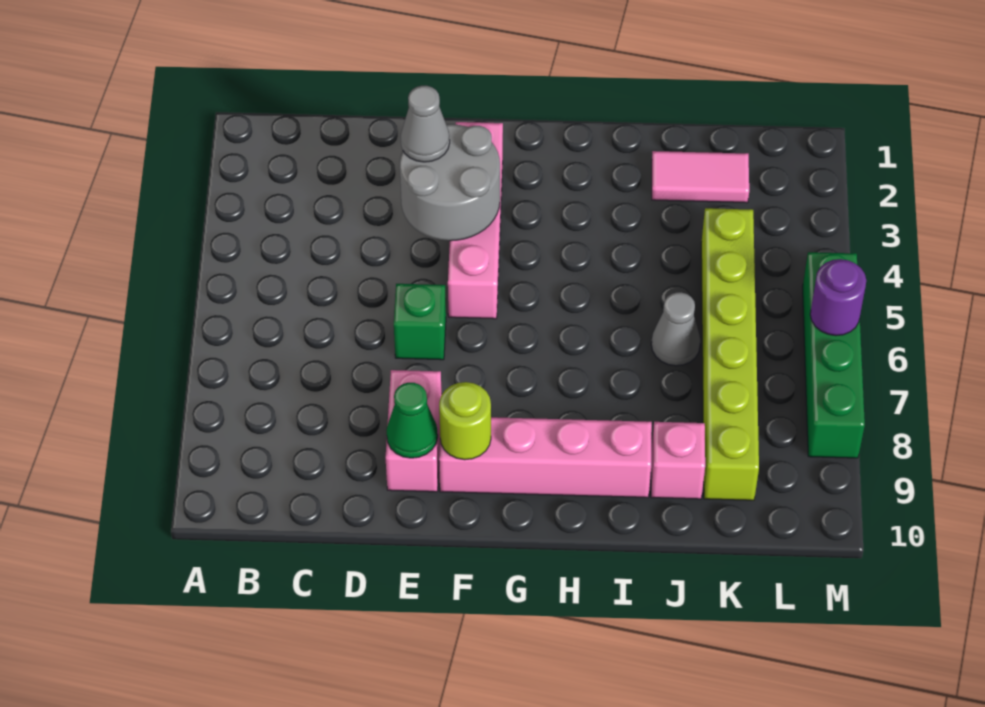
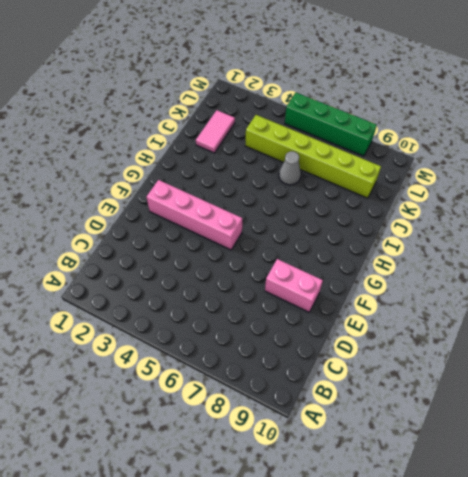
none -> green brick E6 level 1
none -> pink brick F9:I9 level 1
none -> pink brick J9 level 1

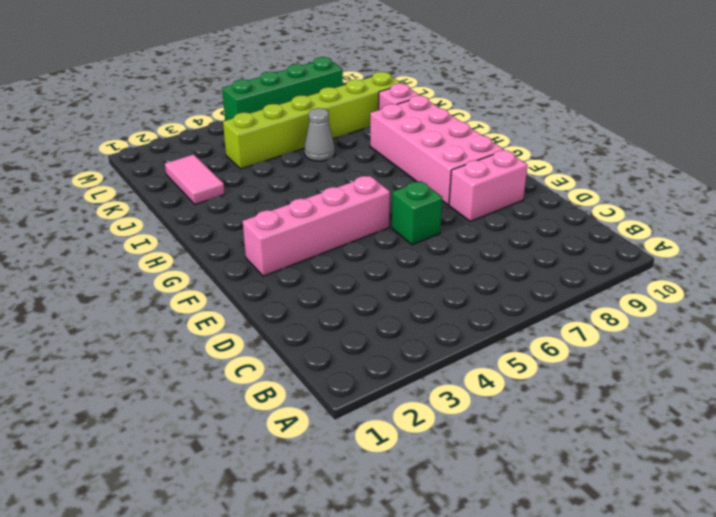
pink brick F8:I9 level 1 -> pink brick F9:I9 level 1
none -> grey round brick E3:F4 level 2
none -> green cone E9 level 2
none -> lime round brick F9 level 2

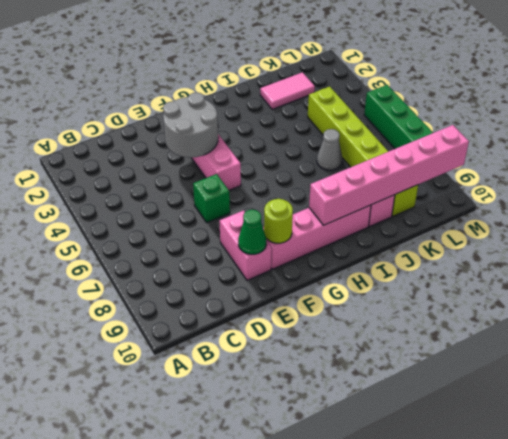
pink brick H9:M9 level 2 -> none
none -> purple round brick M6 level 2
none -> grey cone E3 level 3

